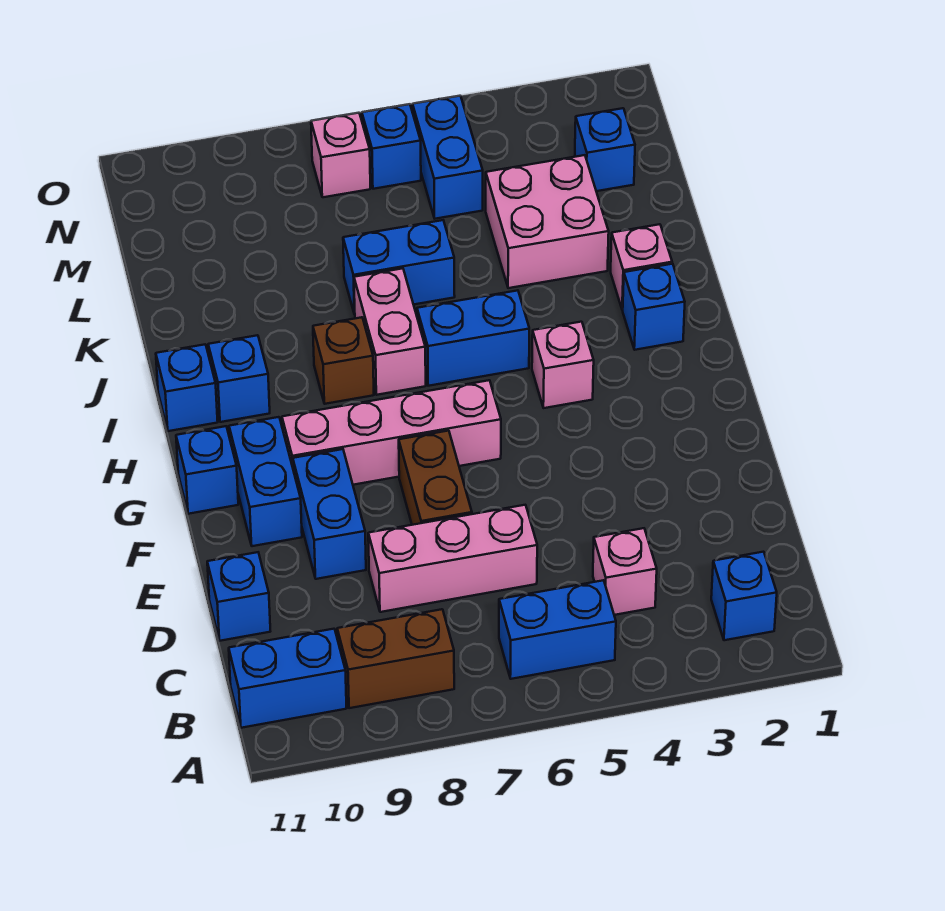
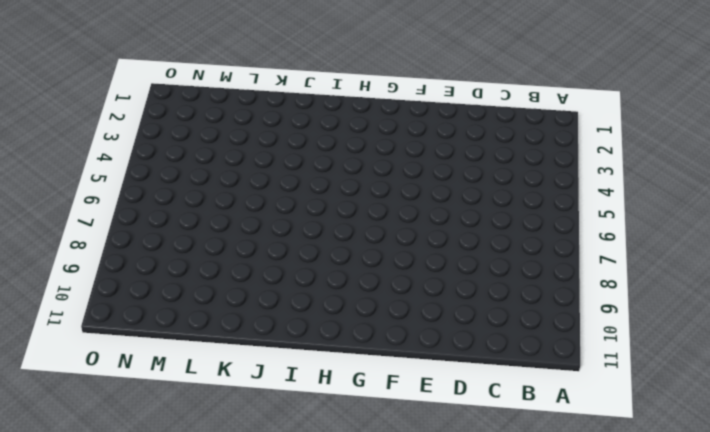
none -> blue brick B2 level 1
none -> blue brick B5:B6 level 1
none -> brown brick B8:B9 level 1

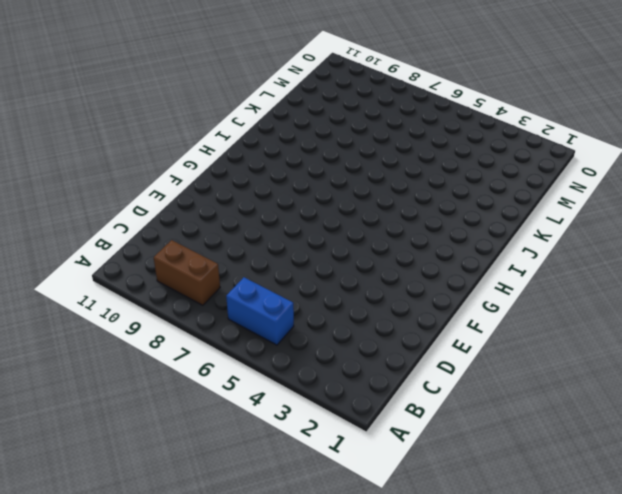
none -> blue brick B2 level 1
none -> blue brick B10:B11 level 1
none -> pink brick C4 level 1

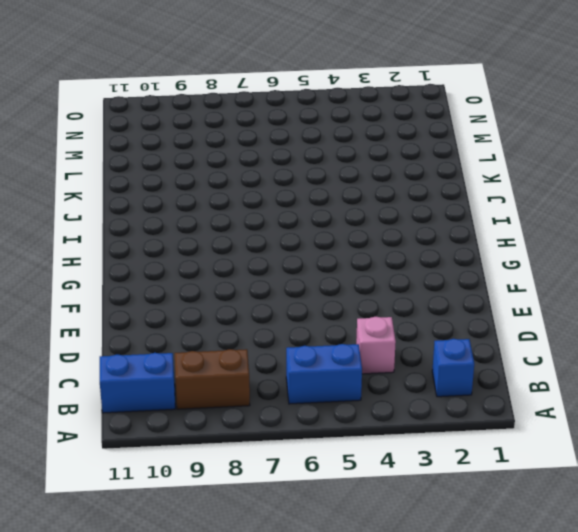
none -> pink brick D6:D8 level 1
none -> blue brick D11 level 1
none -> brown brick E7:F7 level 1

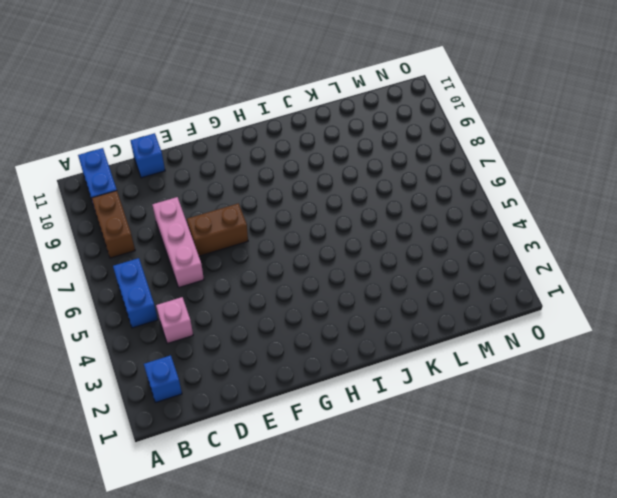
none -> blue brick E9:F9 level 1
none -> blue brick F10:G10 level 1
none -> pink brick G6:G9 level 1

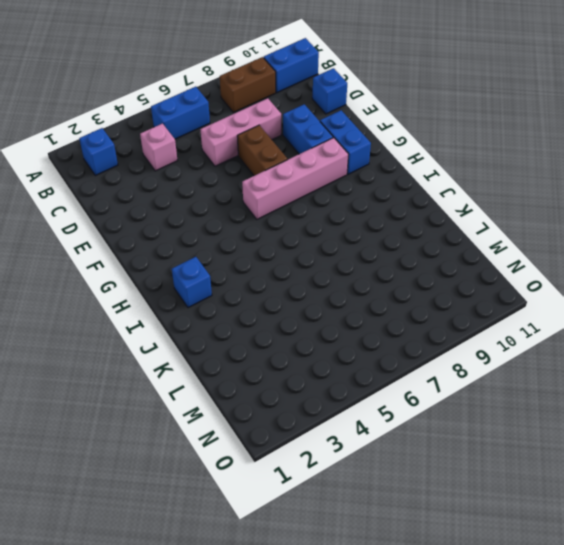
none -> blue brick G11 level 1
none -> pink brick H4 level 1
none -> blue brick I5:I6 level 1

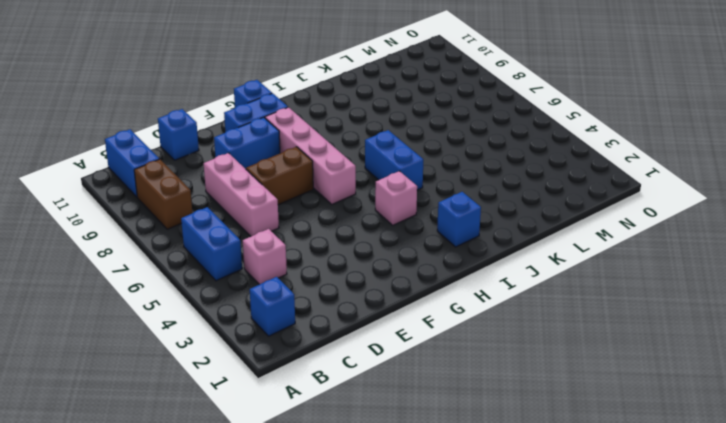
none -> pink brick I7:J7 level 1
none -> brown brick I8 level 1
none -> blue brick I10 level 1

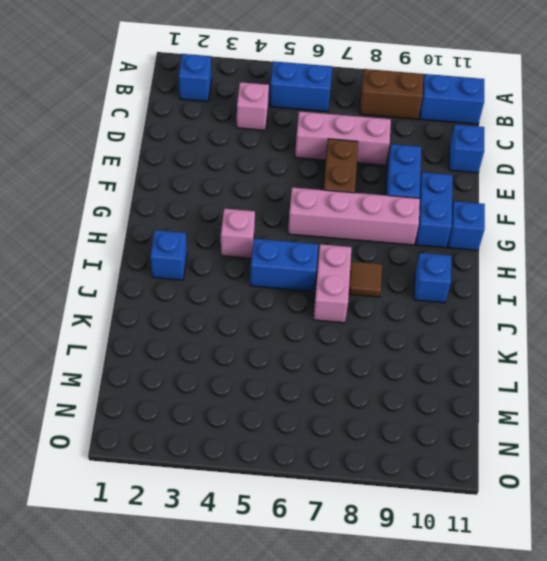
brown tile I8 level 1 -> brown brick I8 level 1
none -> blue brick I11 level 1
none -> pink brick J2 level 1
none -> pink brick K3:L4 level 1

